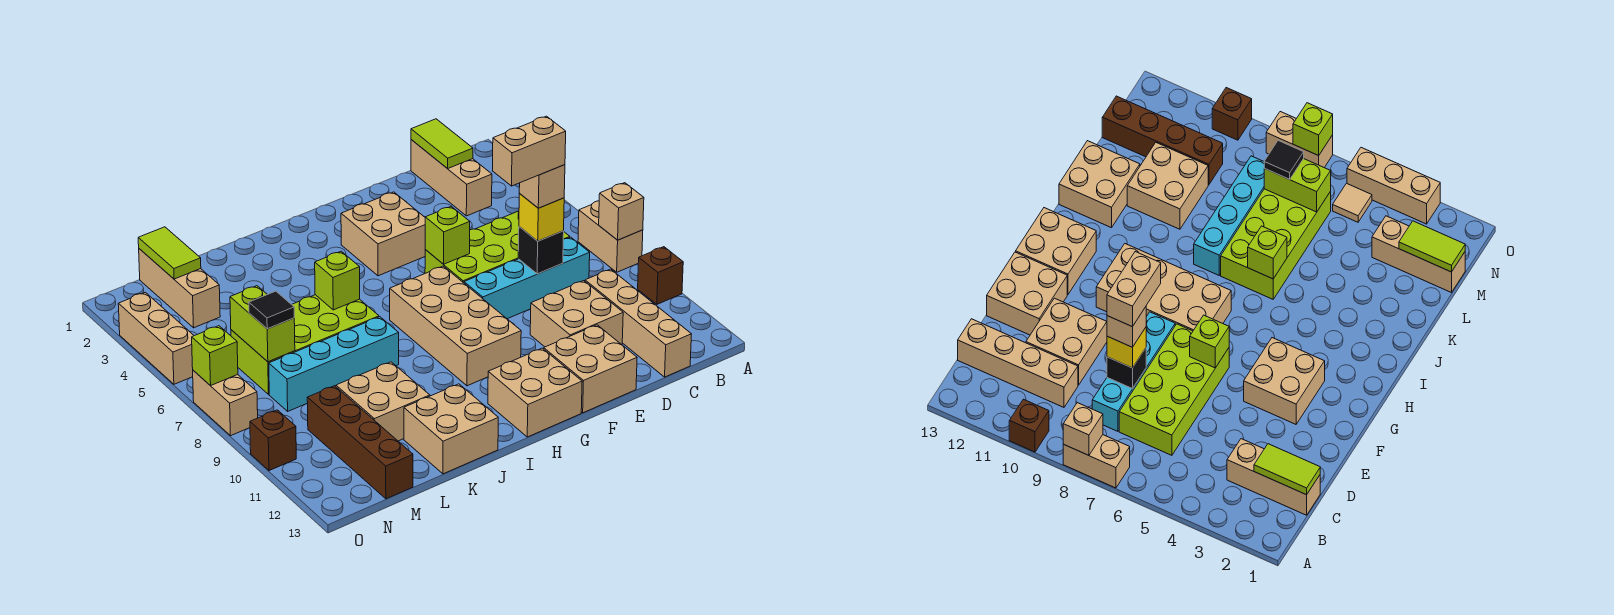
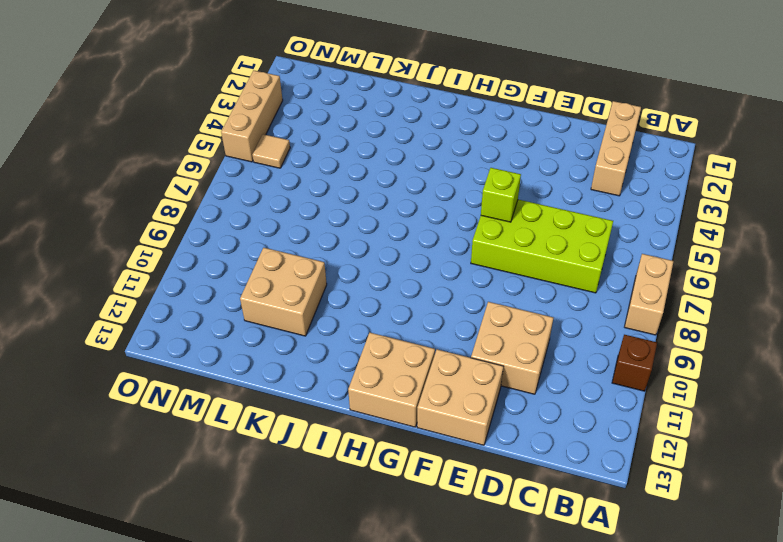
none -> cyan brick C8:F8 level 1
none -> tan brick C10:C13 level 1
none -> tan brick F3:G4 level 1
none -> tan brick G7:H10 level 1

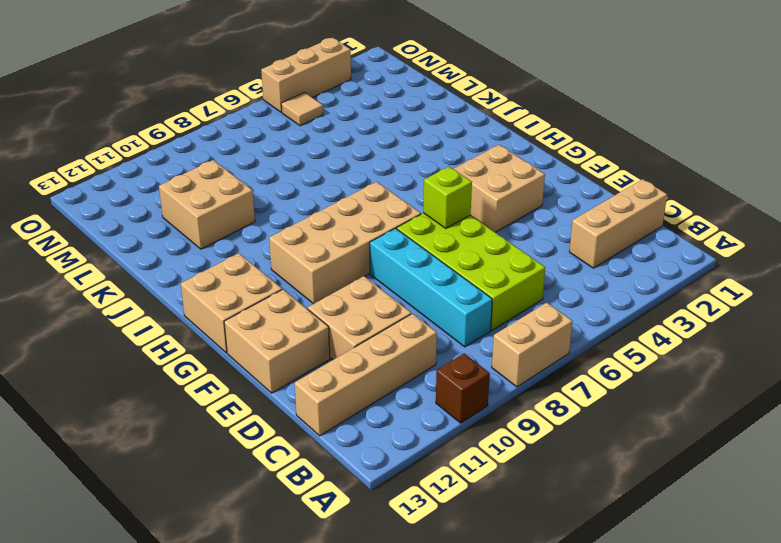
none -> lime brick J6:M7 level 1
none -> cyan brick J8:M8 level 1
none -> tan brick J12:K13 level 1
none -> tan brick M1:M3 level 1

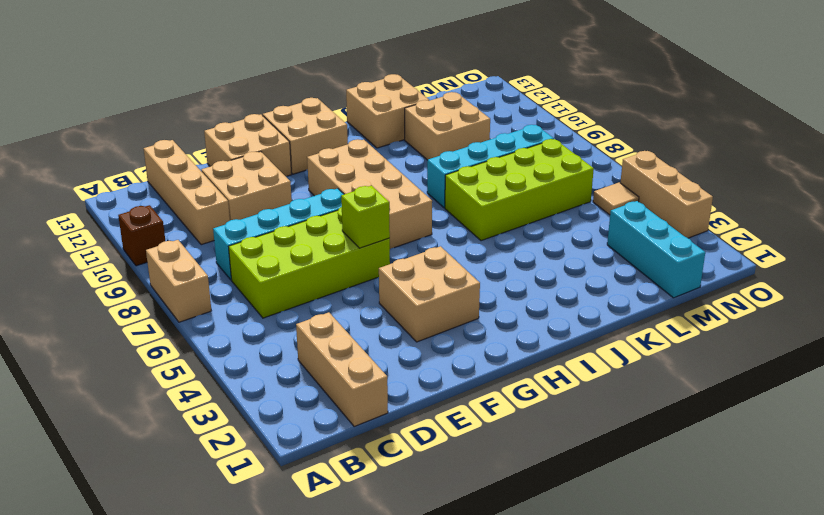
cyan brick M1:M3 level 1 -> tan brick M1:M3 level 1
none -> brown brick M10:M13 level 1
none -> tan brick O7:O8 level 1
none -> brown brick O10 level 1
none -> tan brick A8 level 2

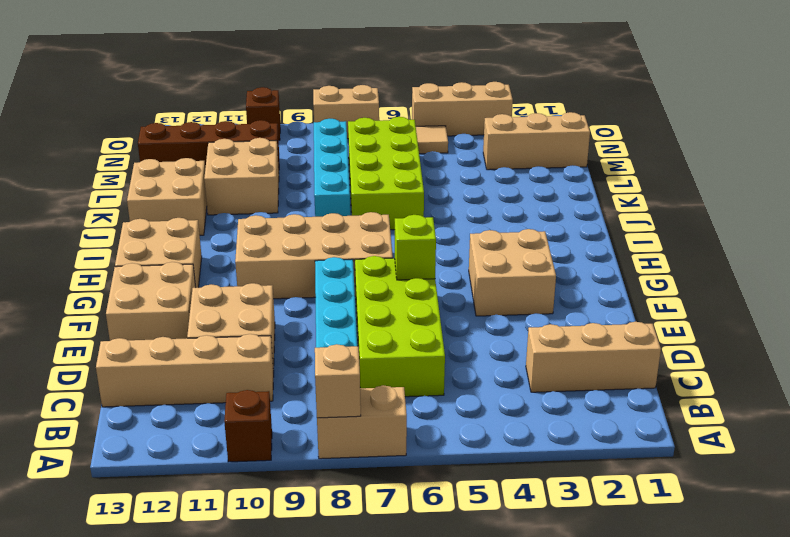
none -> lime tile C1:C2 level 2
none -> black brick D8 level 2
none -> lime brick J6 level 2
none -> lime tile M1:M2 level 2

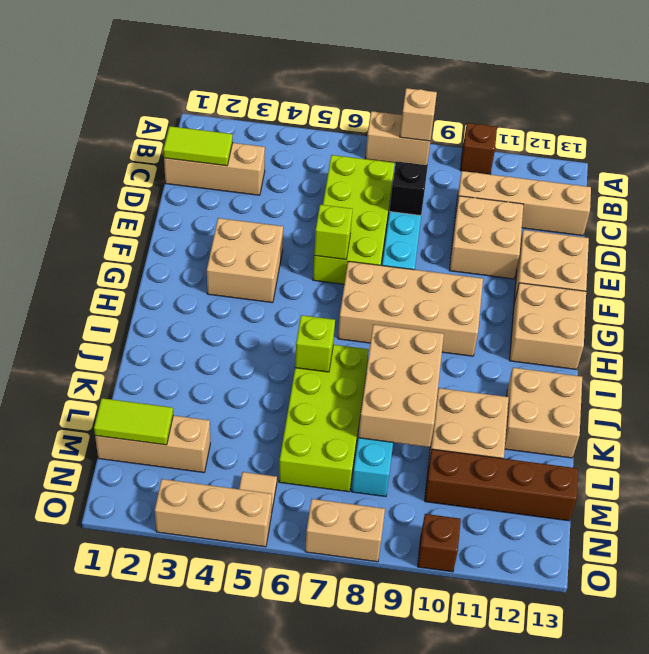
tan brick J8:L9 level 2 -> none
none -> lime brick M6:M7 level 2
none -> lime brick O7 level 2
none -> yellow brick D8 level 3
none -> black tile M7 level 3

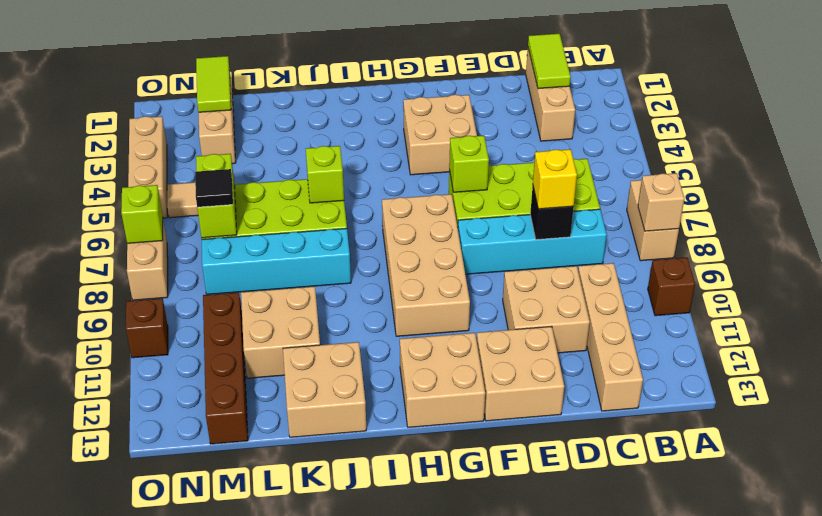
none -> tan brick D8 level 4
none -> tan brick D8:E8 level 5

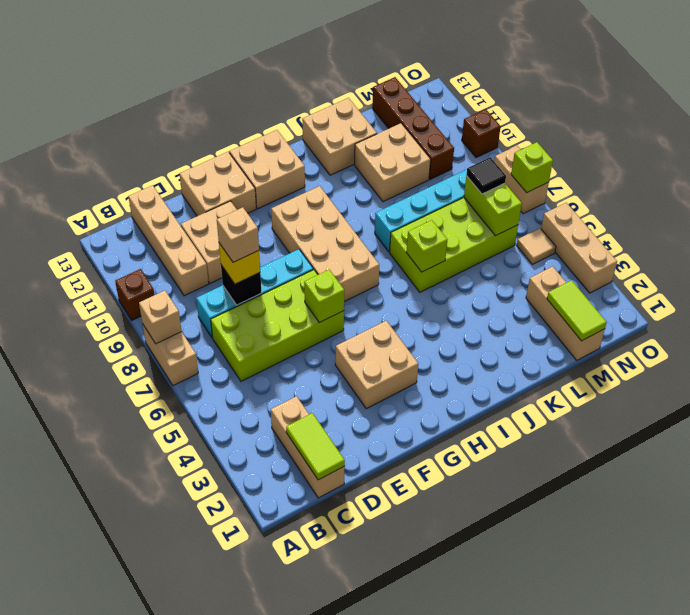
none -> tan brick D8:E8 level 5

